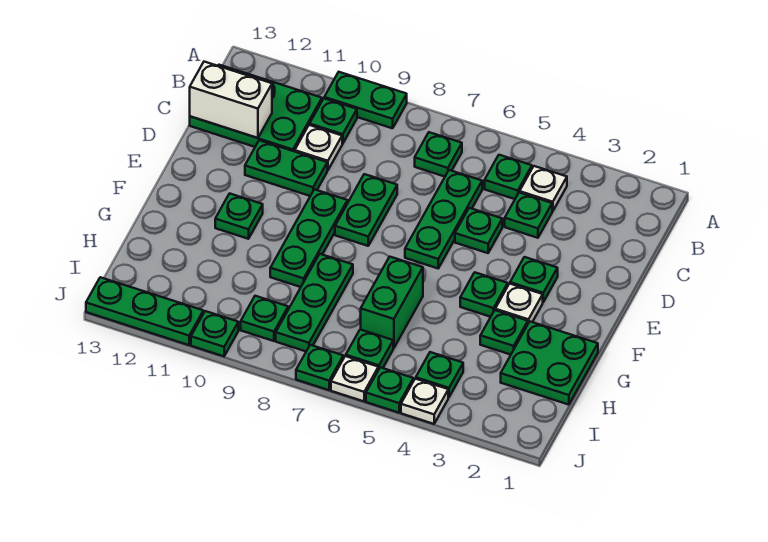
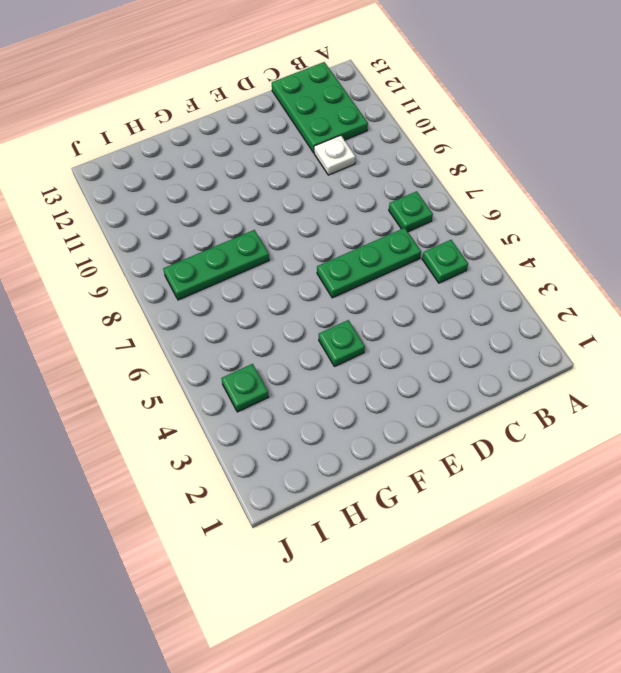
none -> green plate A9:A10 level 1
none -> white plate B4 level 1
none -> green plate B10 level 1
none -> green plate C4 level 1

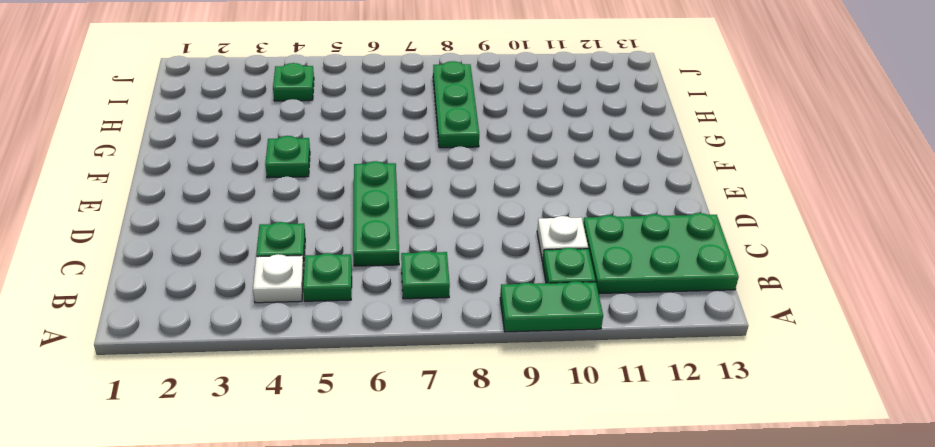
none -> green plate D5 level 1
none -> green plate D8:E8 level 1
none -> green plate D10:D11 level 1
none -> green plate E3 level 1

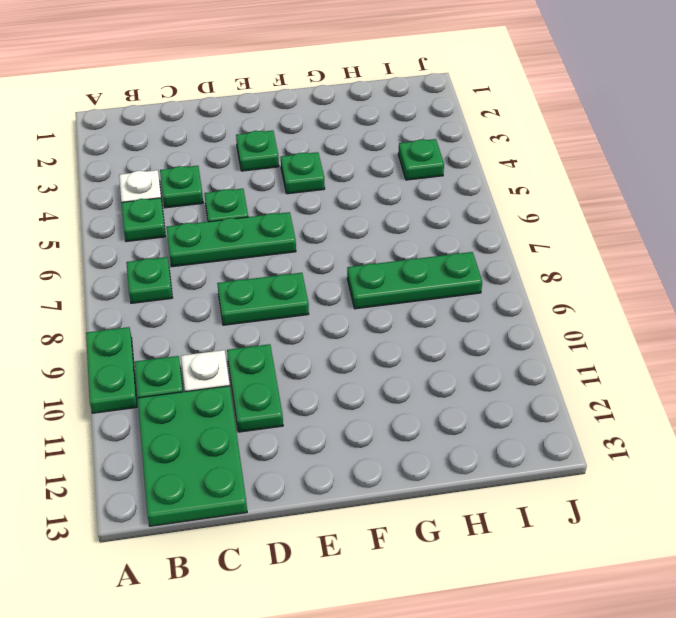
none -> green plate E9:G9 level 1
none -> white plate F3 level 1
none -> green plate F11 level 1
none -> green plate G1:H2 level 1

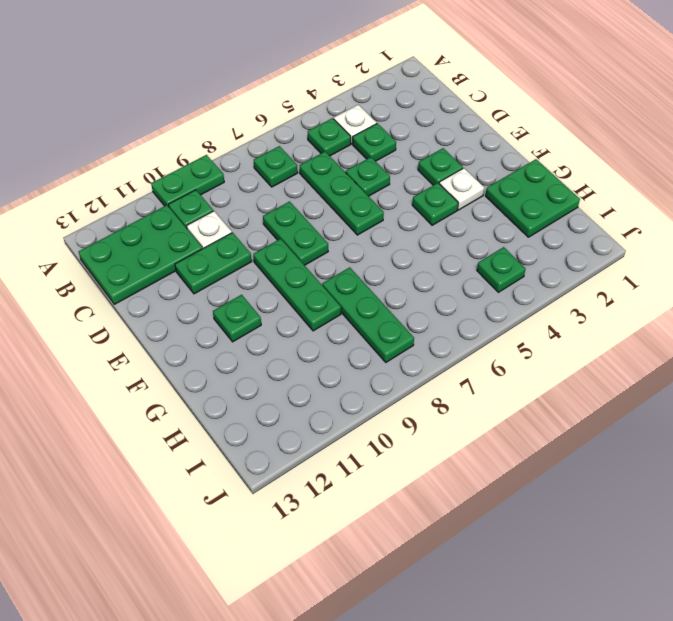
none -> green plate G3 level 1
none -> green brick G6:H6 level 1
none -> green plate I6 level 1
none -> green plate I9 level 1

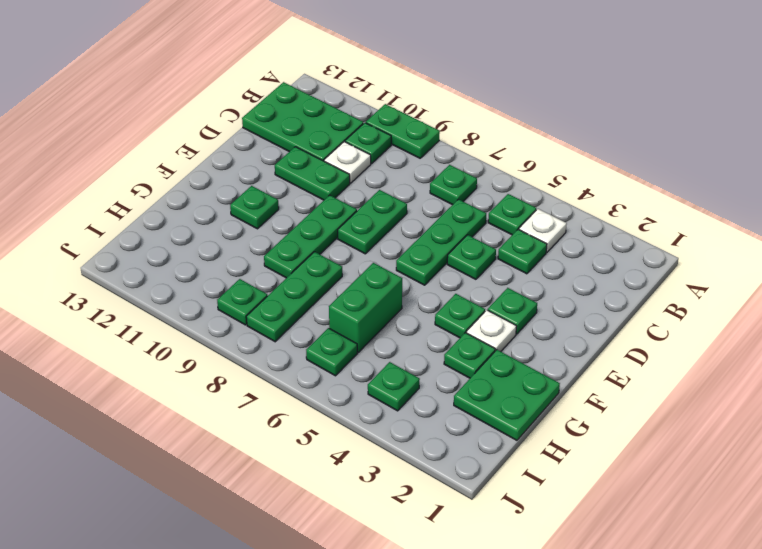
none -> white plate J4 level 1
none -> green plate J5 level 1
none -> white plate J6 level 1
none -> green plate J7 level 1

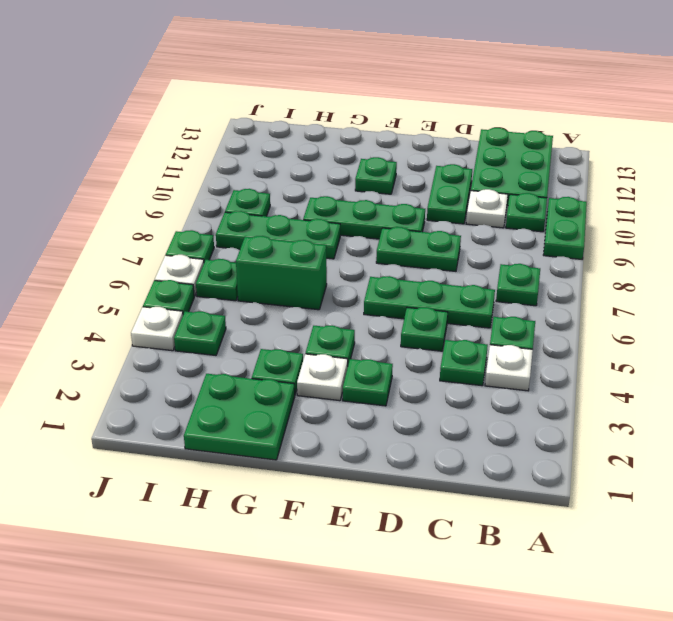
none -> green plate J10 level 1
none -> green plate J11:J13 level 1
none -> white brick C12:C13 level 2

